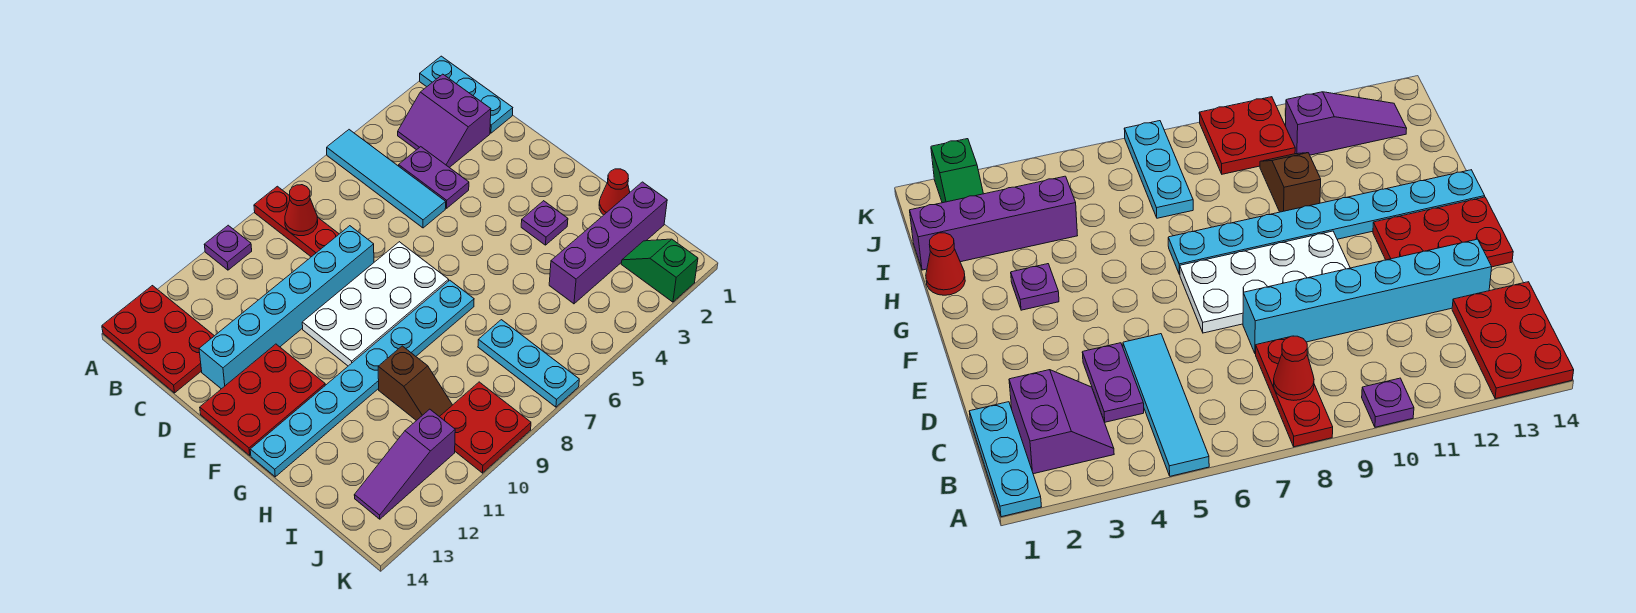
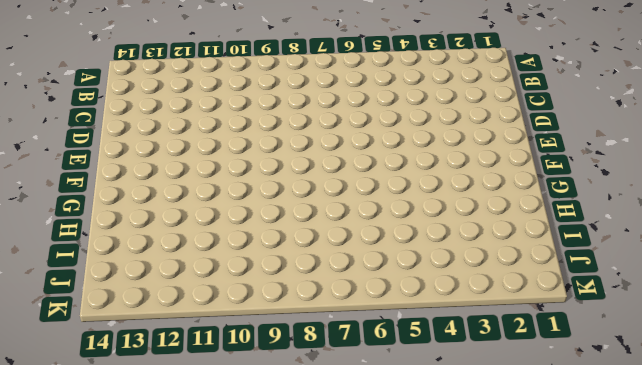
none -> cyan plate A1:C1 level 1
none -> cyan tile A5:D5 level 1
none -> red plate A8:C8 level 1

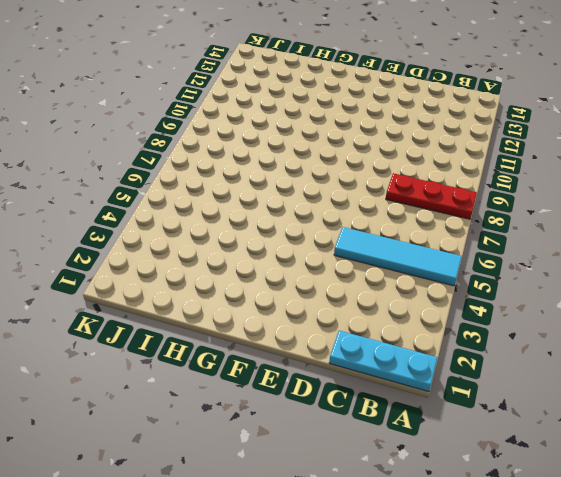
none -> purple plate A10 level 1
none -> red plate A13:C14 level 1
none -> purple slope B2:C3 level 1 top 2

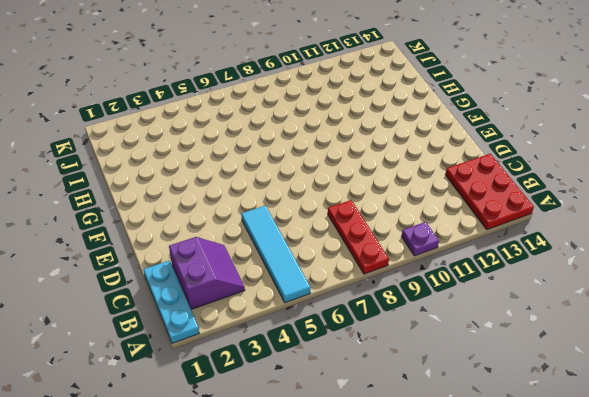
none -> purple plate C4:D4 level 1
none -> cyan brick D8:D13 level 1
none -> white plate E7:F10 level 1

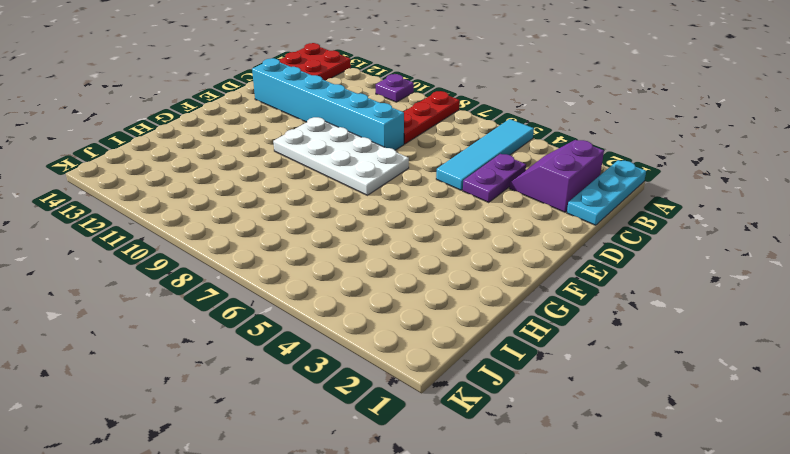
none -> red plate E12:F14 level 1
none -> purple plate G3 level 1
none -> cyan plate G7:G14 level 1

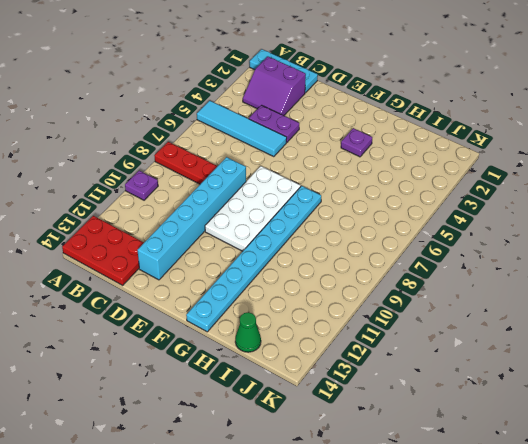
green cone I14 level 1 -> none
none -> red plate E12:F14 level 1
none -> red cone H1 level 1
none -> brown slope H10:I10 level 1 top H

